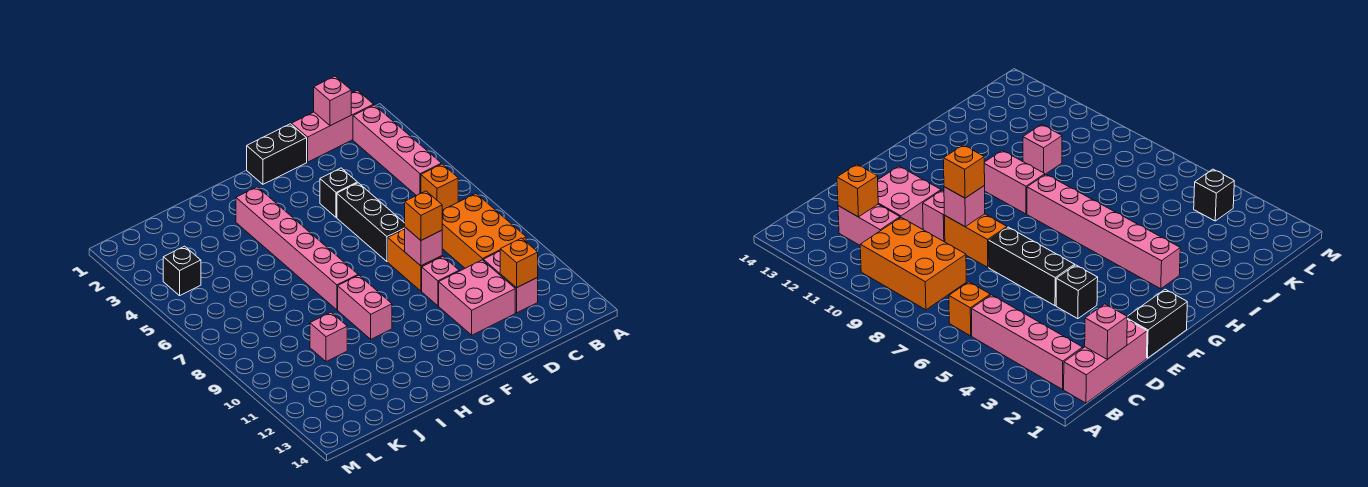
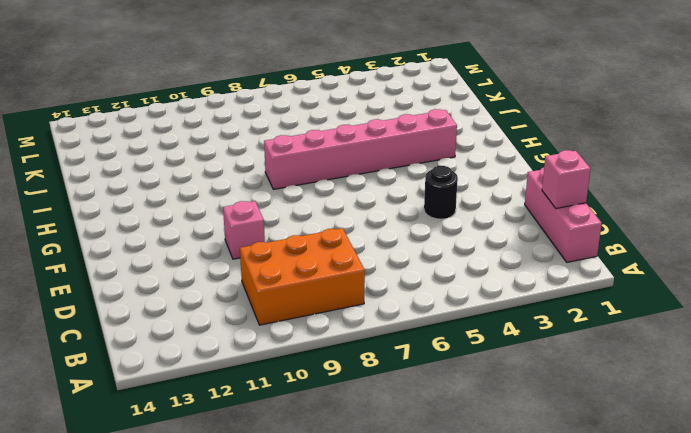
black round brick E4 level 1 -> black brick E4 level 1
none -> pink brick B2:B5 level 1
none -> orange brick B6 level 1
none -> pink brick C11:C12 level 1

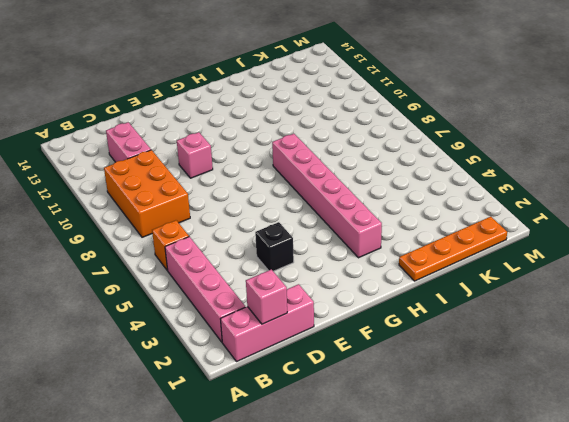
orange plate I1:L1 level 1 -> none
none -> pink brick D11:E12 level 1
none -> black brick E1:F1 level 1
none -> black brick E5:E7 level 1

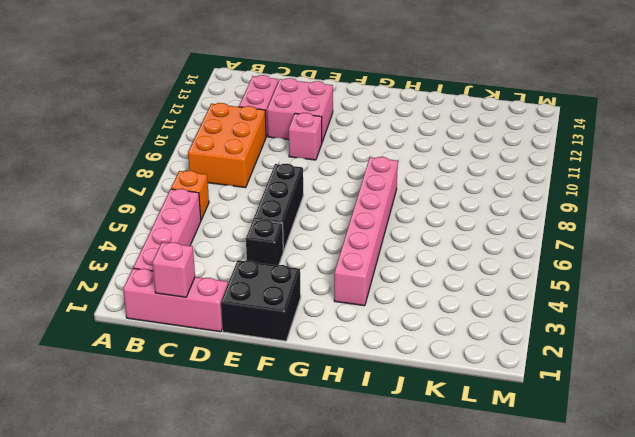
black brick E1:F2 level 1 -> black brick E1:F1 level 1
none -> orange brick E8:E9 level 1
none -> pink brick H9:H10 level 1
none -> pink brick J10 level 1

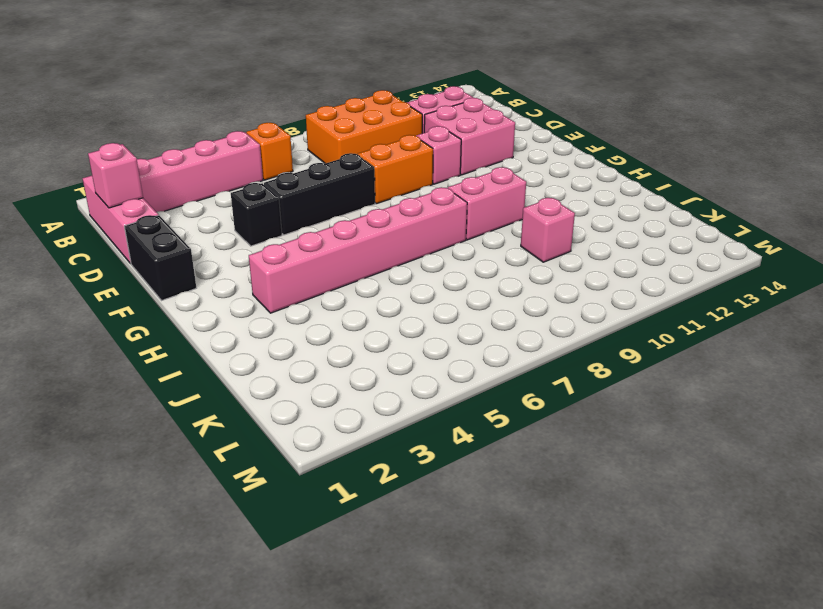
none -> black brick L4 level 1
none -> orange brick C12 level 2
none -> pink brick E9 level 2

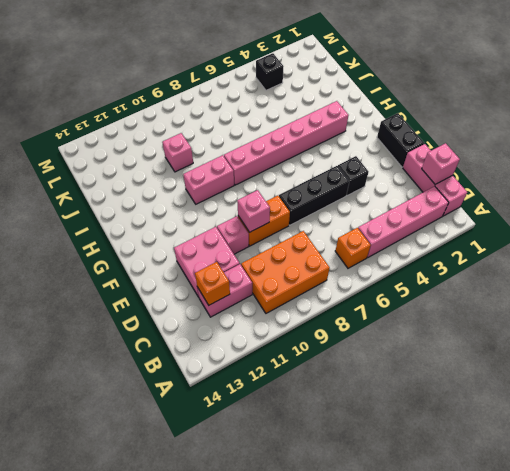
none -> orange brick E9 level 3

